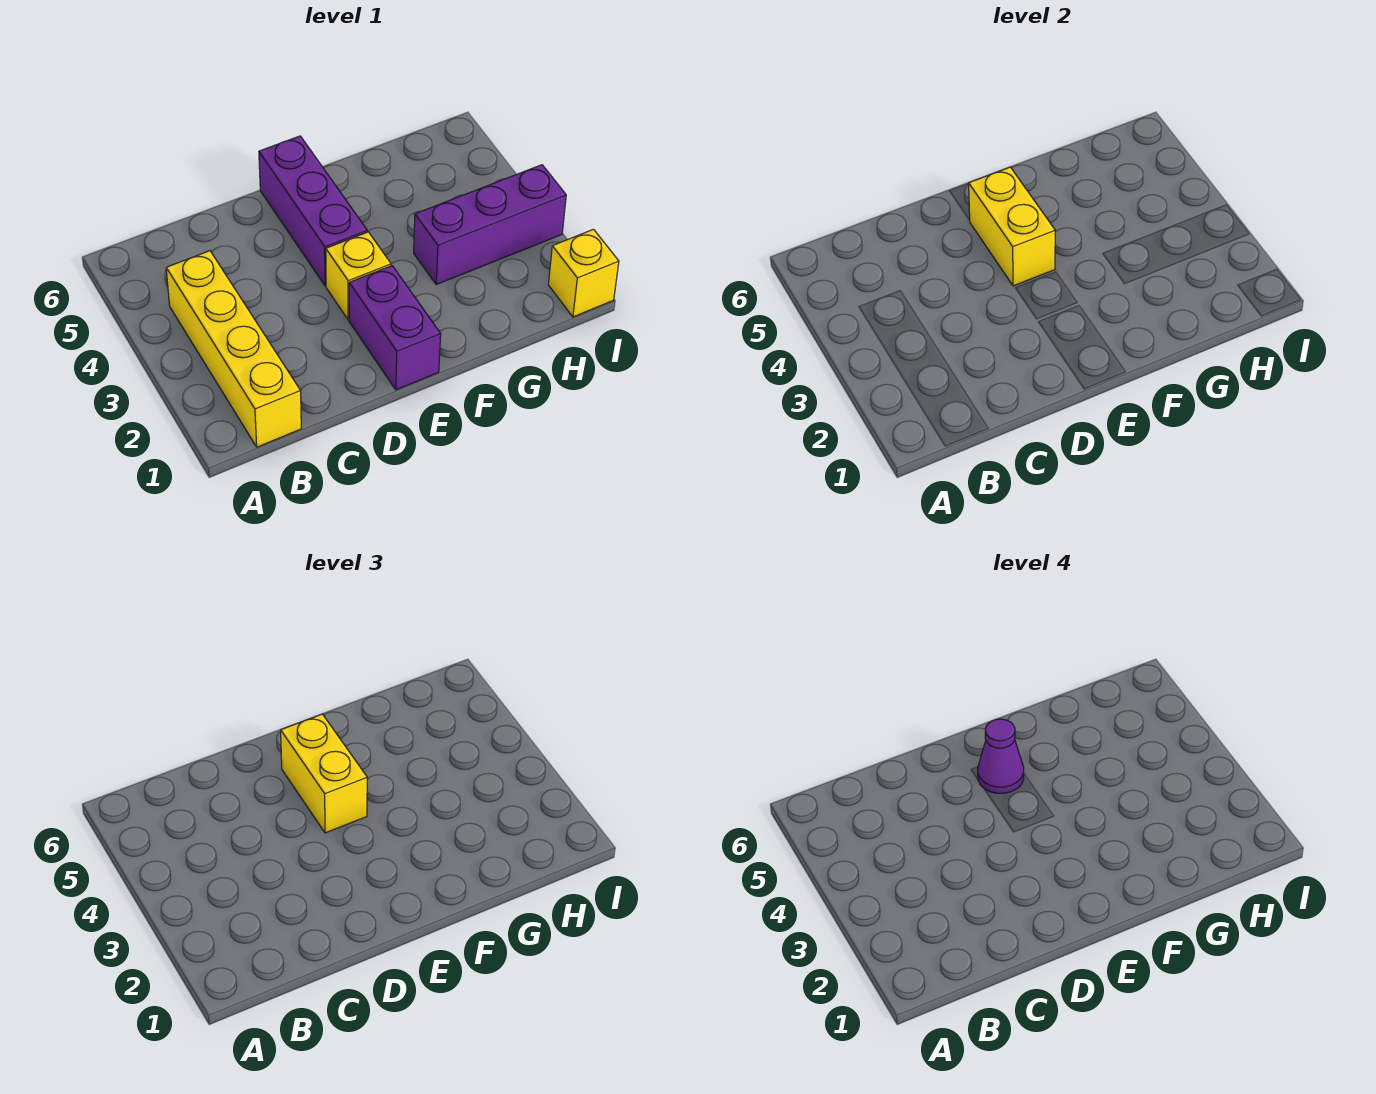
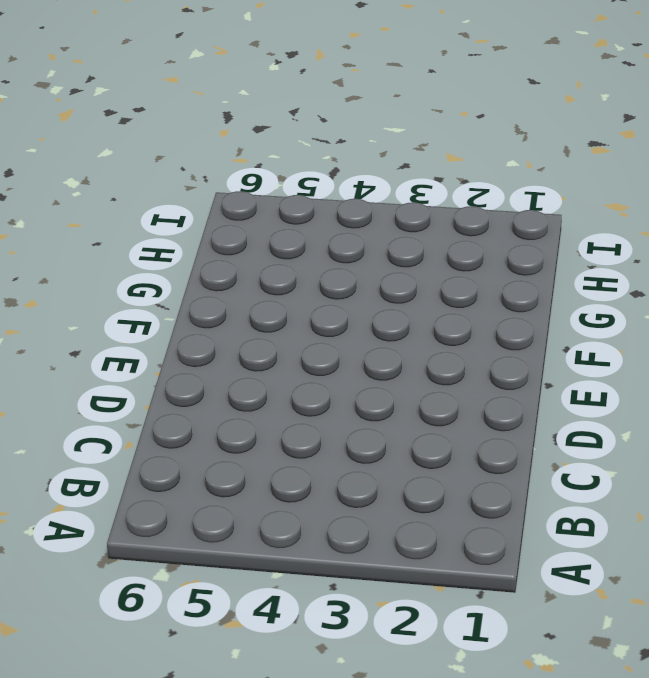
none -> yellow brick B1:B4 level 1
none -> purple brick E1:E2 level 1

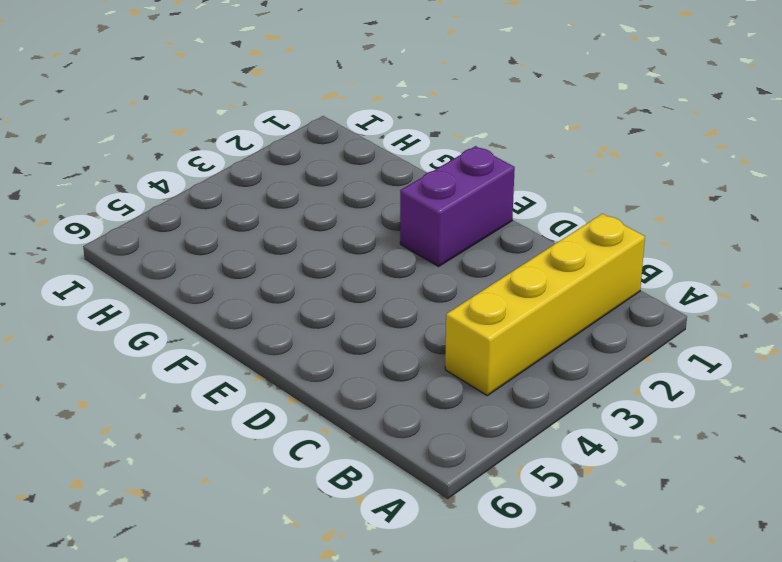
none -> yellow brick E3 level 1
none -> purple brick E4:E6 level 1

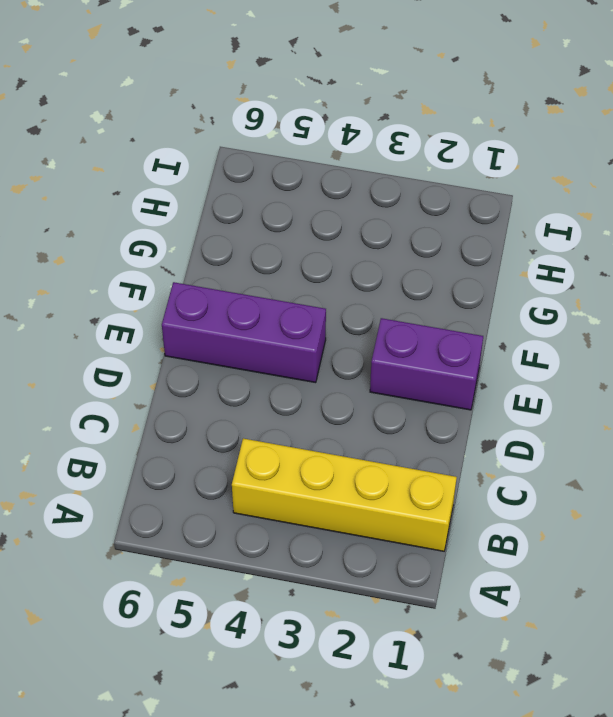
none -> yellow brick E3 level 1
none -> purple brick G3:I3 level 1

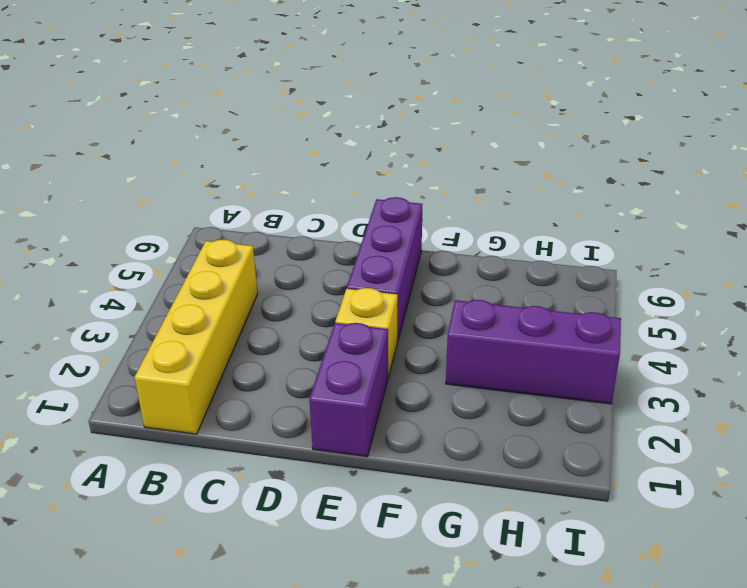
none -> yellow brick I1 level 1
none -> yellow brick E4:E5 level 2

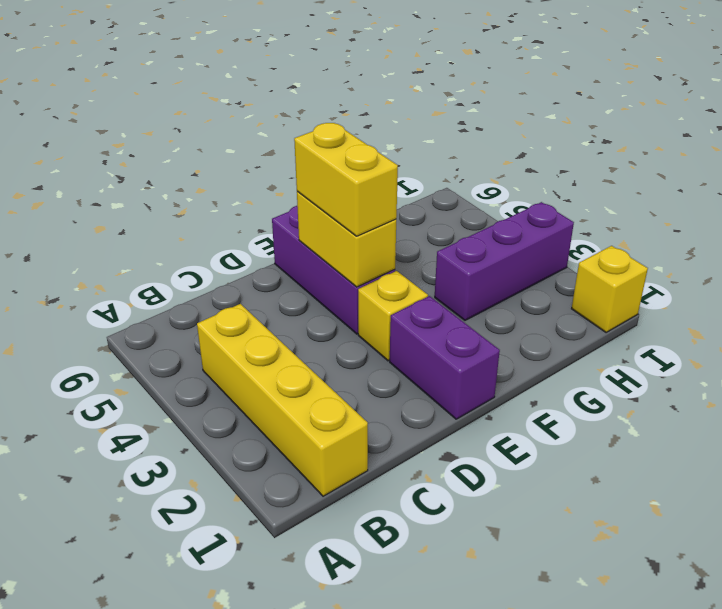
none -> purple cone E5 level 4

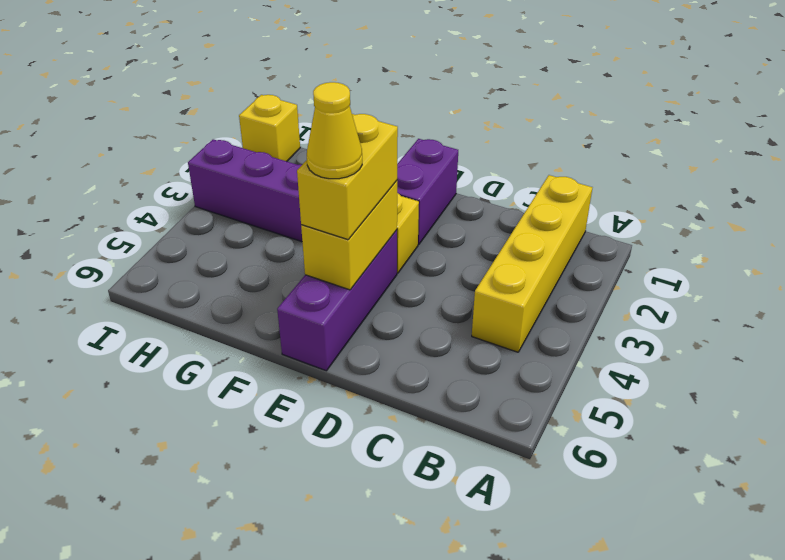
yellow cone E5 level 4 -> purple cone E5 level 4

